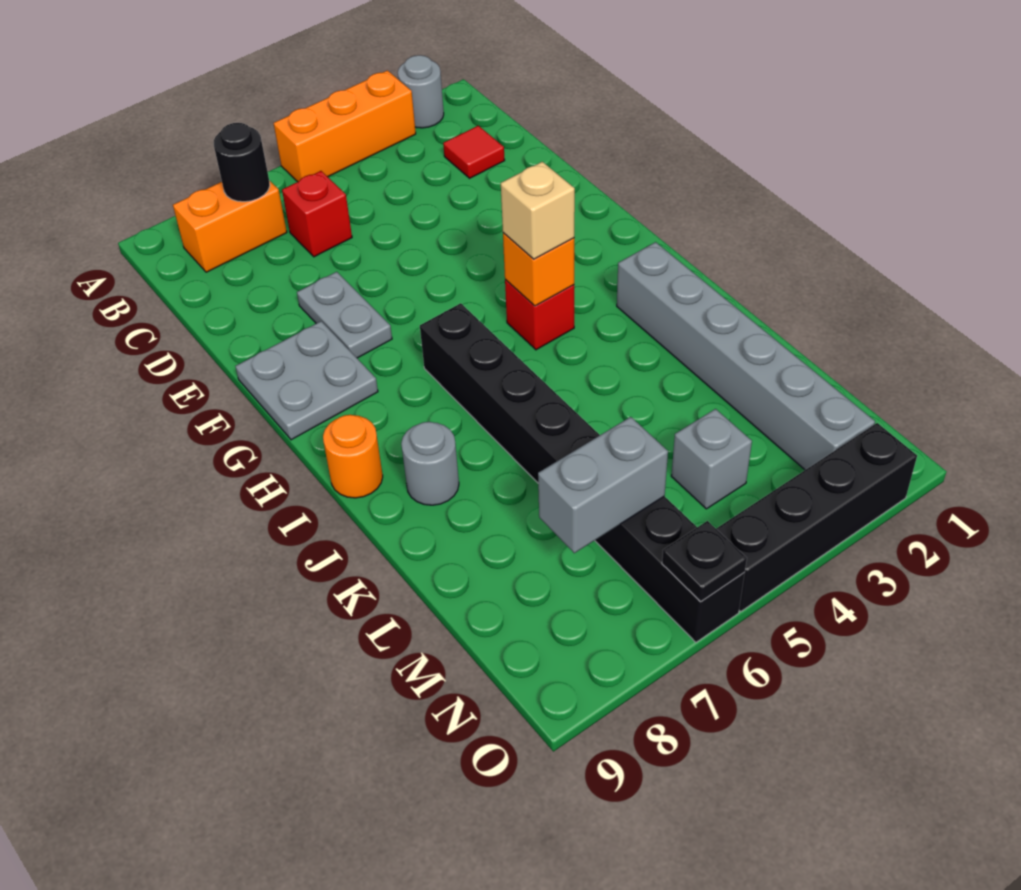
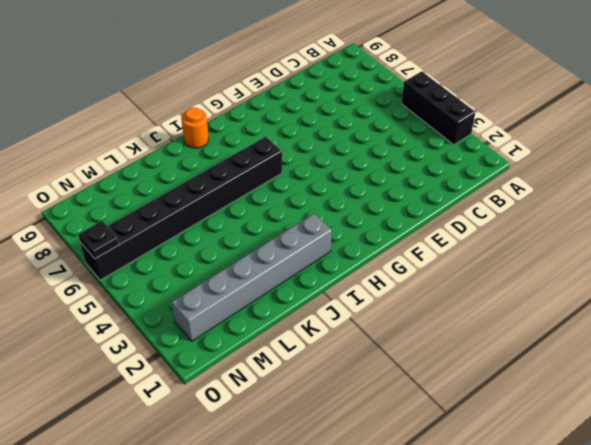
black brick A3:A5 level 1 -> orange brick A3:A5 level 1
none -> grey round brick A2 level 1
none -> orange brick B7:B8 level 1
none -> red tile C2 level 1

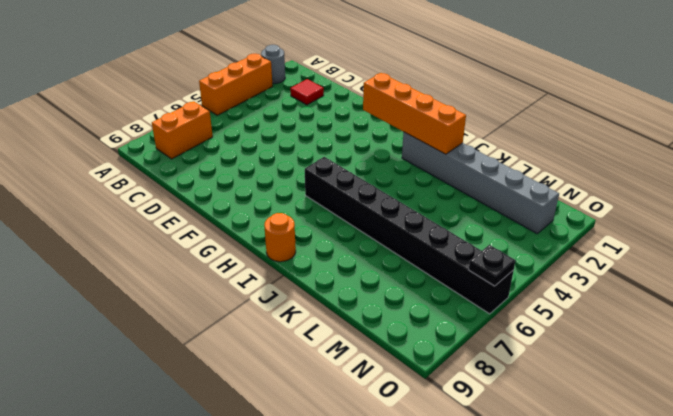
orange brick G2:J2 level 2 -> none
none -> red brick C6 level 1
none -> grey plate E7:F7 level 1
none -> grey plate F8:G9 level 1

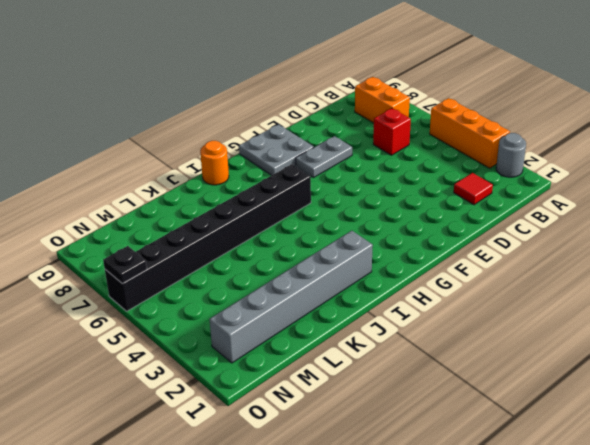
none -> red brick H4 level 1
none -> grey round brick J8 level 1
none -> grey brick M4 level 1

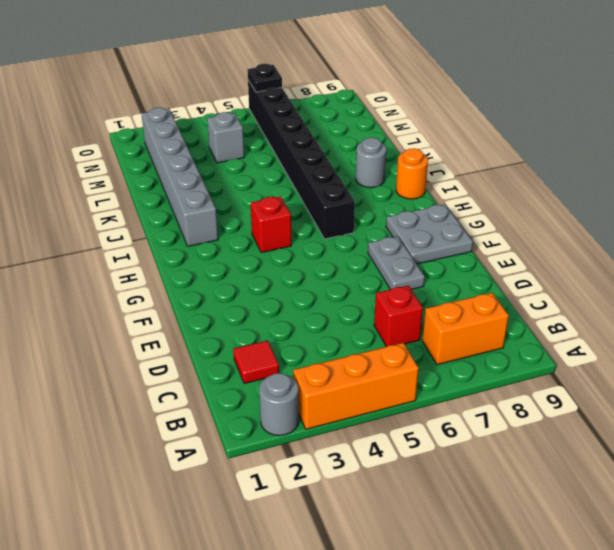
none -> black brick O2:O5 level 1
none -> black round brick B7 level 2
none -> orange brick H4 level 2

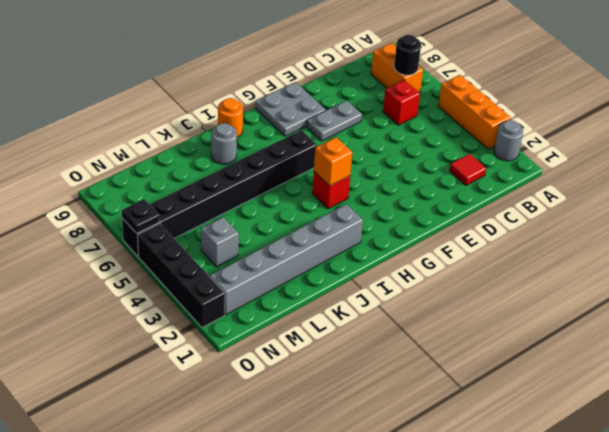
none -> grey brick M6:M7 level 2
none -> tan brick H4 level 3

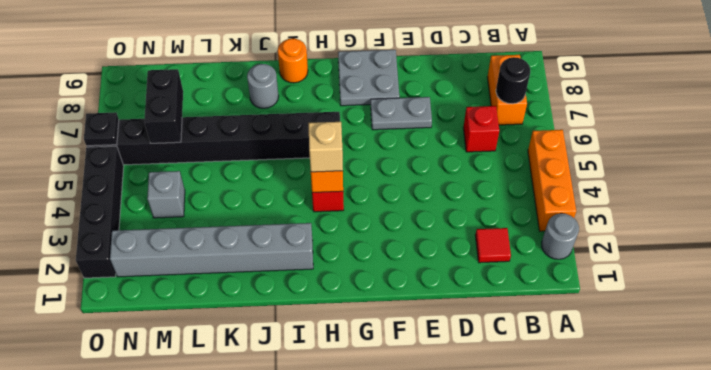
black brick M6:M7 level 2 -> grey brick M6:M7 level 2

